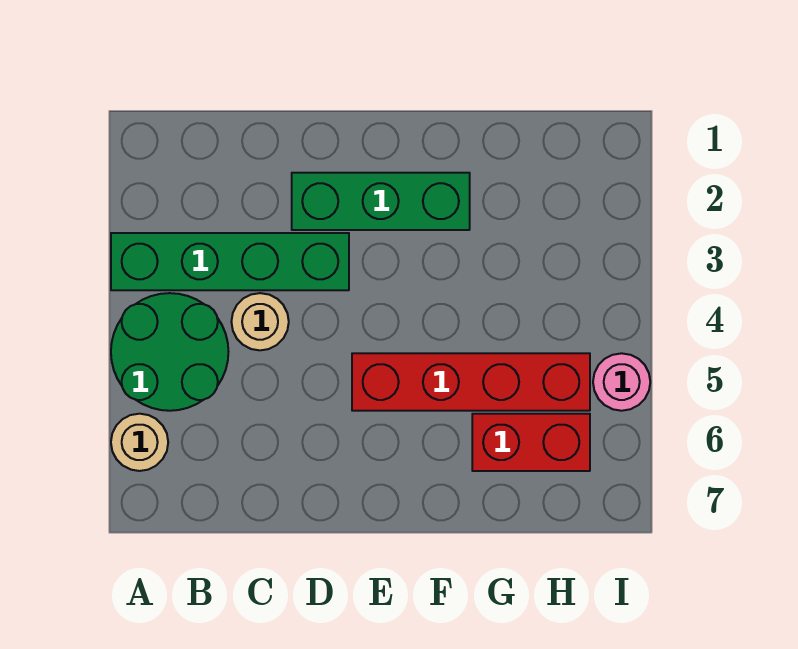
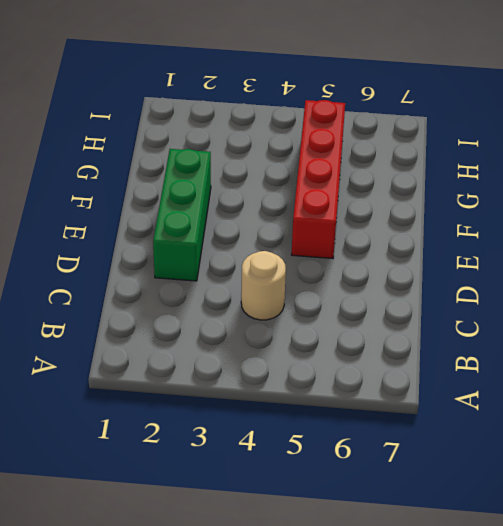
none -> green brick A3:D3 level 1
none -> green round brick A4:B5 level 1

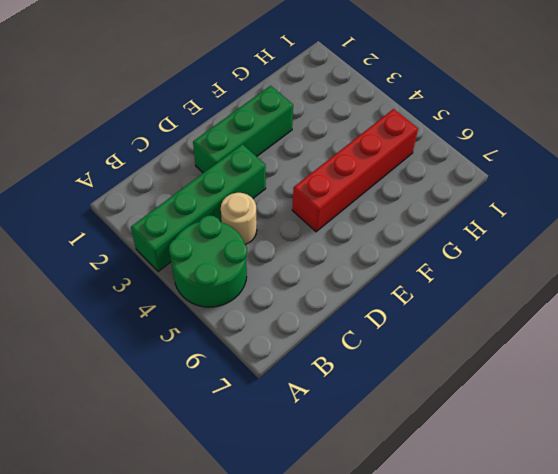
none -> tan round brick A6 level 1
none -> red brick G6:H6 level 1

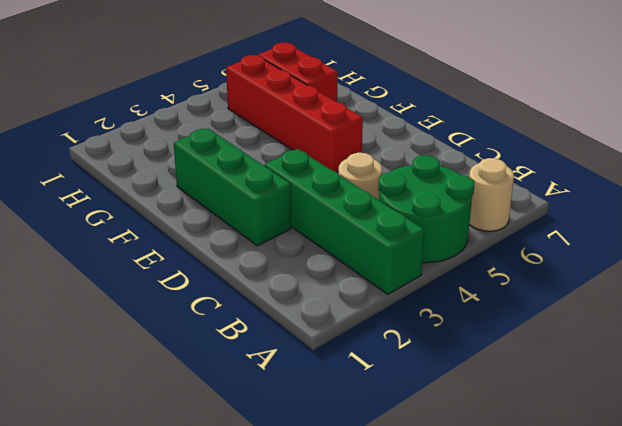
none -> pink round brick I5 level 1

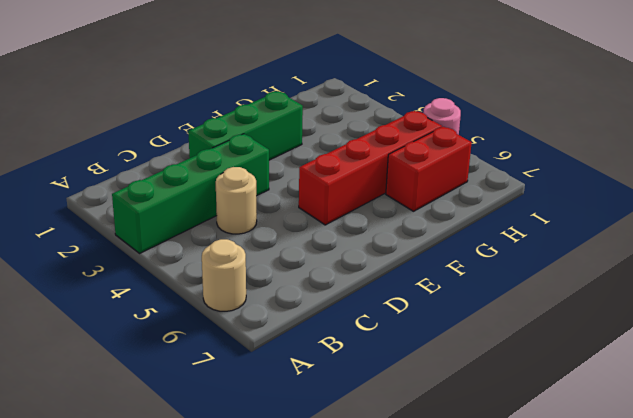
none -> green round brick A4:B5 level 1

